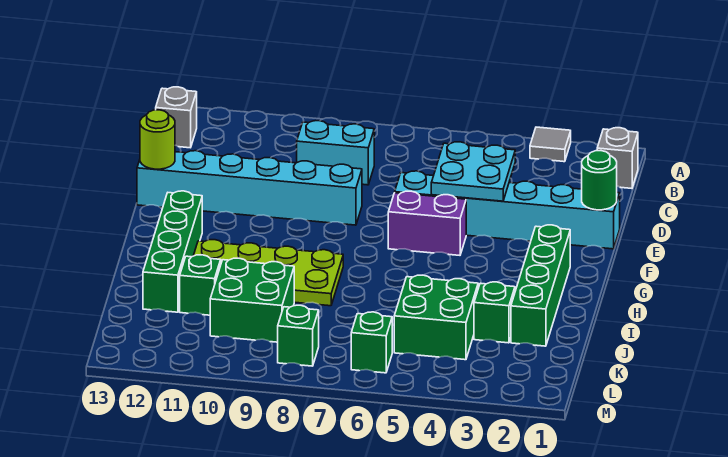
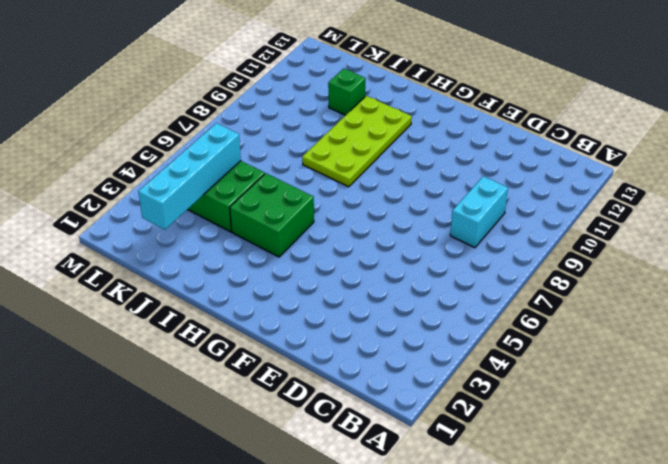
green brick H4:I5 level 1 -> green brick J9:K10 level 1
cyan brick K2:K5 level 2 -> none
none -> grey tile A3 level 1
none -> grey brick B1 level 1
none -> grey brick B13 level 1

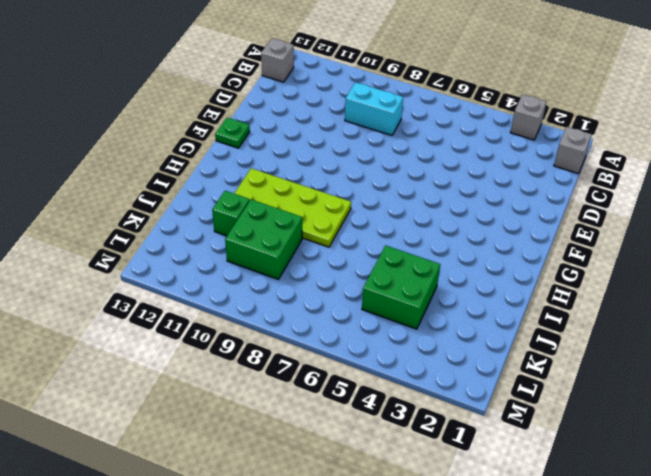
grey brick A3 level 1 -> grey tile A3 level 1
green plate F13 level 1 -> none
none -> cyan brick E1:E6 level 1
none -> cyan brick E8:E13 level 1
none -> purple brick F5:F6 level 1

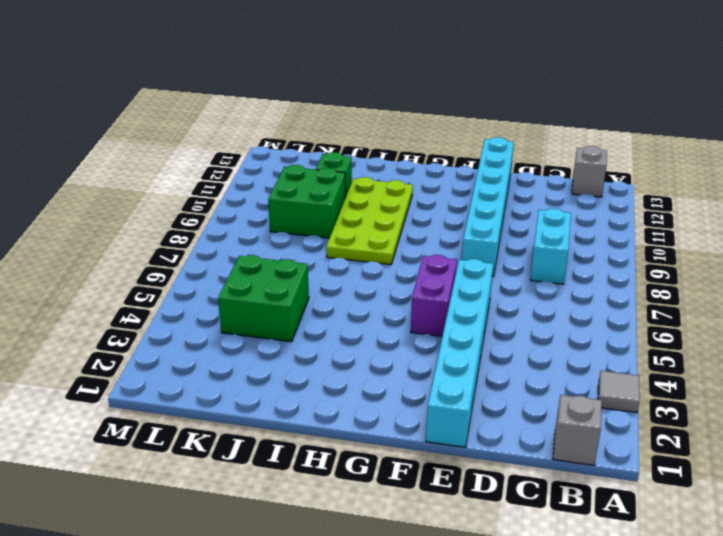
none -> green brick G2:J2 level 1
none -> green brick G12:J12 level 1
none -> green brick J3 level 1

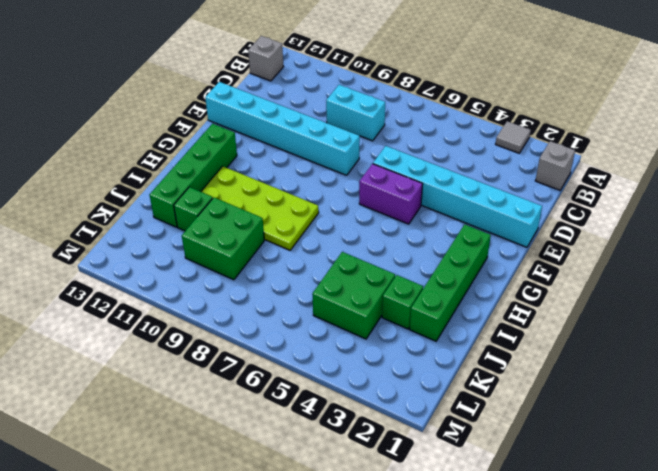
none -> green brick L6 level 1
none -> green brick L8 level 1
none -> cyan plate D4:E5 level 2

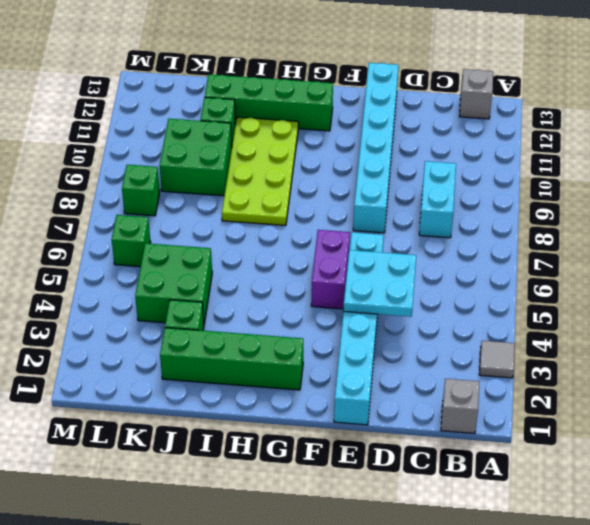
none -> green round brick E1 level 2
none -> lime round brick E13 level 2

